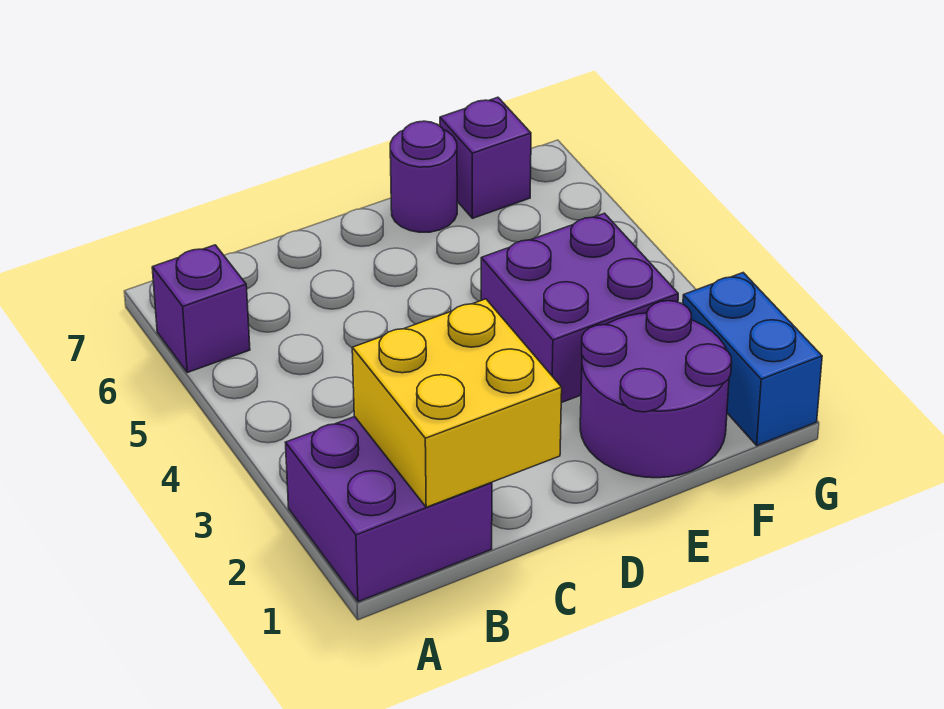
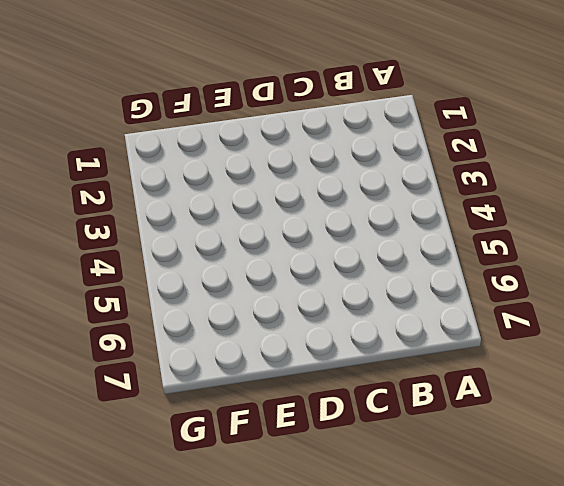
none -> purple brick A1:B2 level 1
none -> purple brick A6 level 1

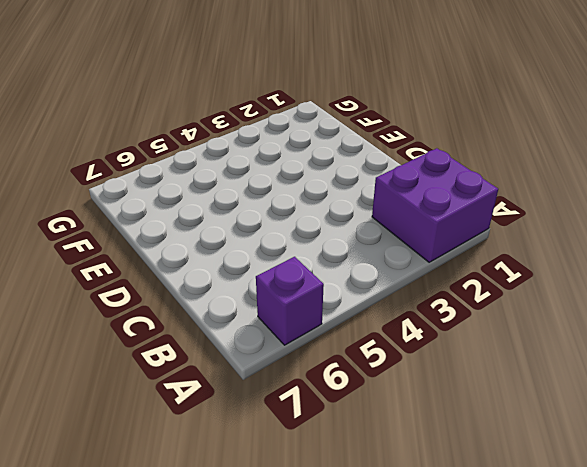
none -> purple round brick E1:F2 level 1
none -> purple brick E3:F4 level 1

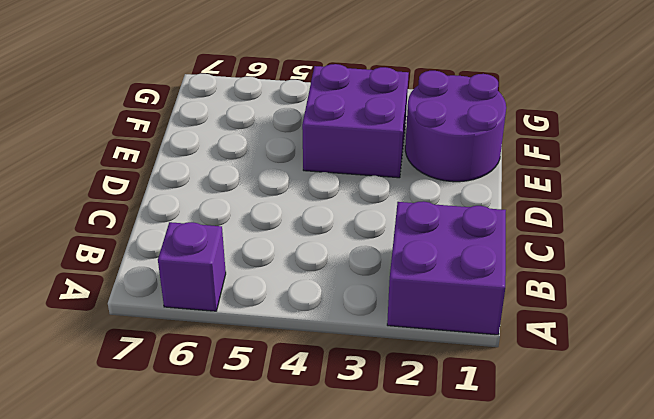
none -> purple round brick E7 level 1
none -> purple brick F7 level 1

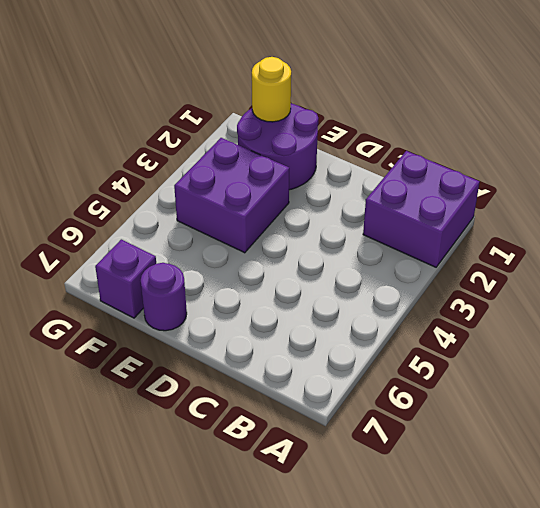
yellow round brick F1 level 2 -> none
none -> purple brick A6 level 1
none -> blue brick G1:G2 level 1

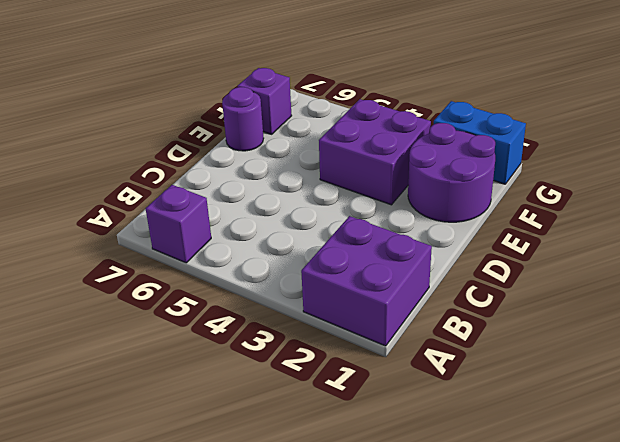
none -> yellow brick B1:C2 level 2

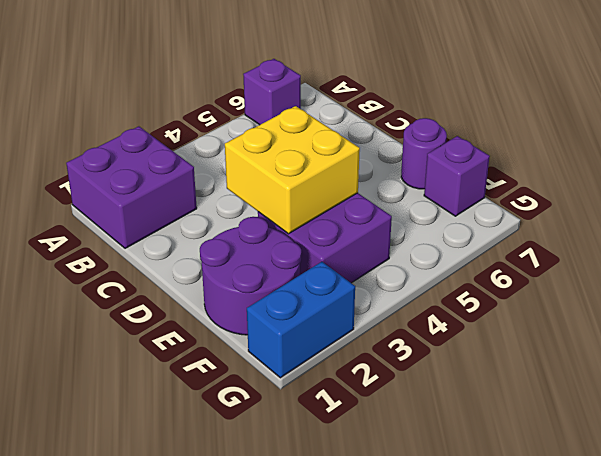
yellow brick D3:E4 level 2 -> yellow brick B1:C2 level 2

